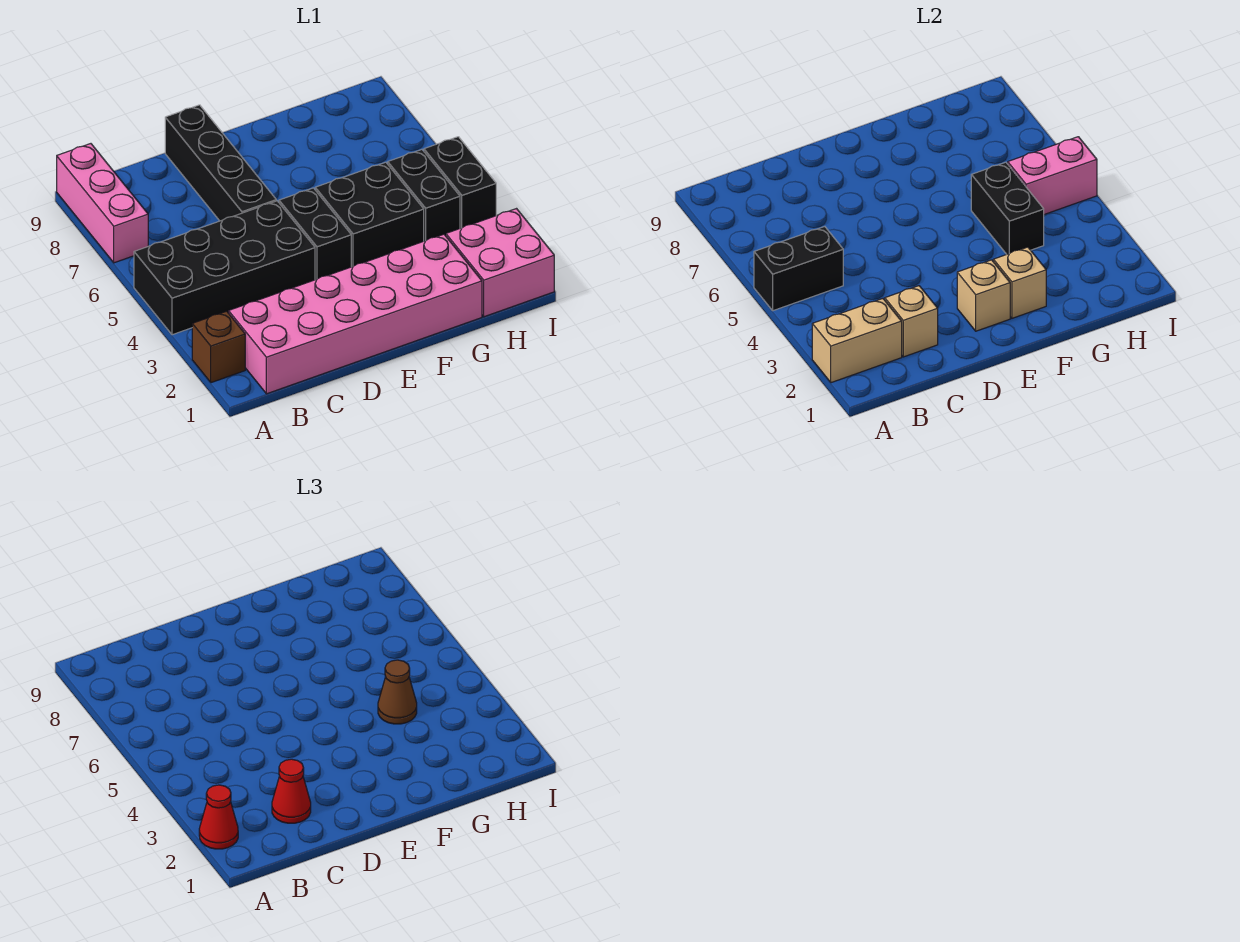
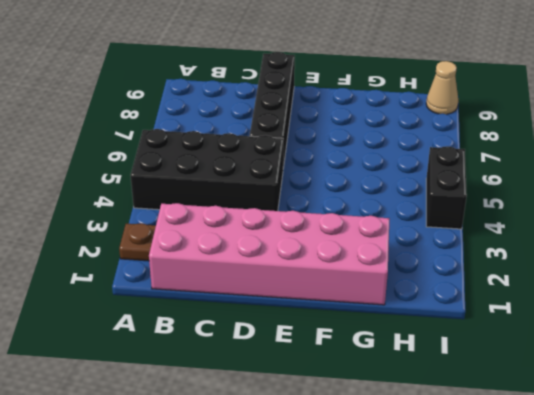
brown plate A2 level 1 -> brown brick A2 level 1
tan cone I9 level 1 -> none
none -> pink brick A7:A9 level 1
none -> black brick E4:E5 level 1
none -> black brick F4:G5 level 1

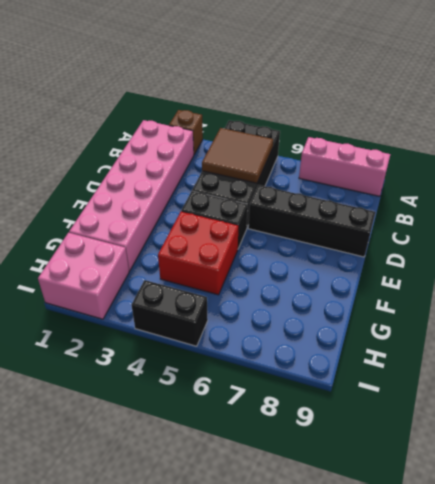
brown tile B4:C5 level 2 -> black brick A5:B5 level 2
red brick F4:G5 level 1 -> black brick F4:G5 level 1
none -> black brick H4:H5 level 1
none -> tan brick A2:B2 level 2
none -> tan brick C2 level 2

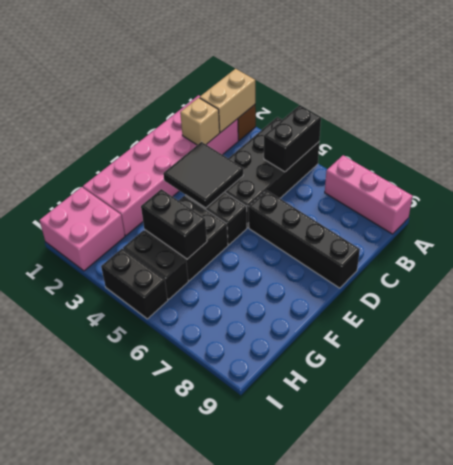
black tile D3:E4 level 2 -> none
none -> tan brick E2 level 2
none -> tan brick F2 level 2
none -> pink brick H5:I5 level 2

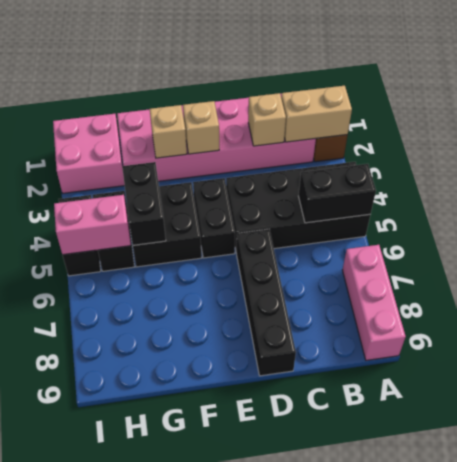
none -> red cone A2 level 3
none -> red cone C2 level 3
none -> brown cone G4 level 3

